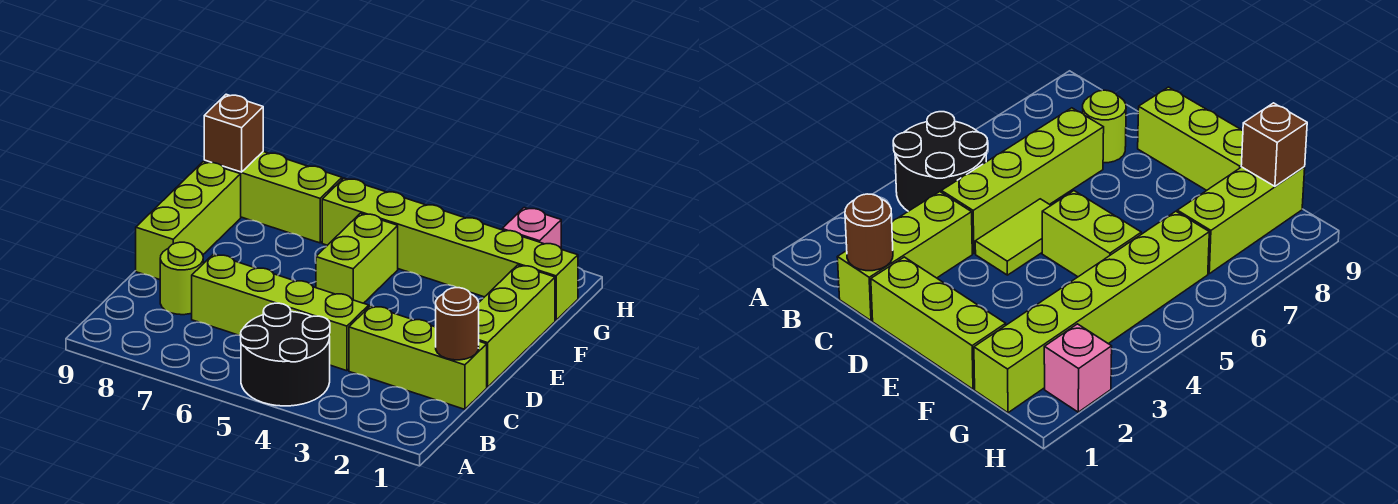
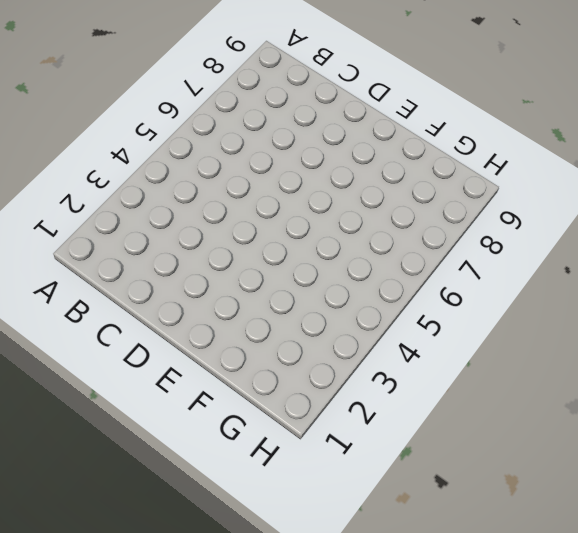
none -> black round brick A4:B5 level 1
none -> lime brick C1:C3 level 1
none -> lime brick C4:C7 level 1

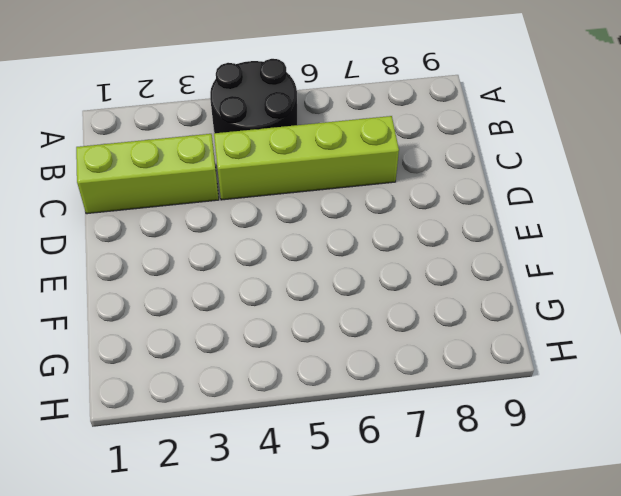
none -> lime round brick C8 level 1
none -> lime brick D1:F1 level 1
none -> lime tile D4:D5 level 1

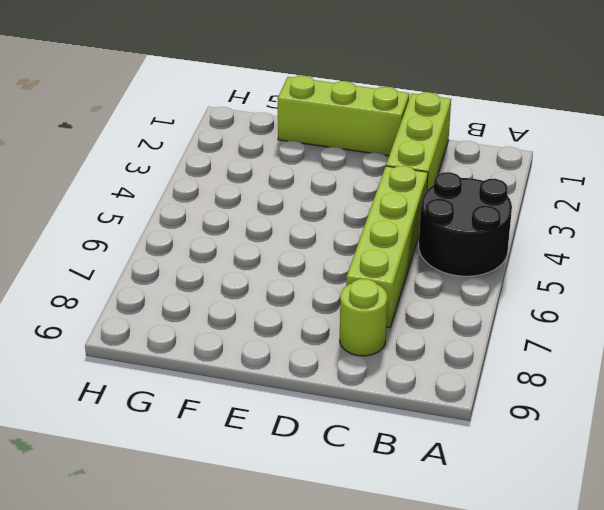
none -> lime tile D4:D5 level 1
none -> lime brick D9:F9 level 1
none -> lime brick E5:F5 level 1

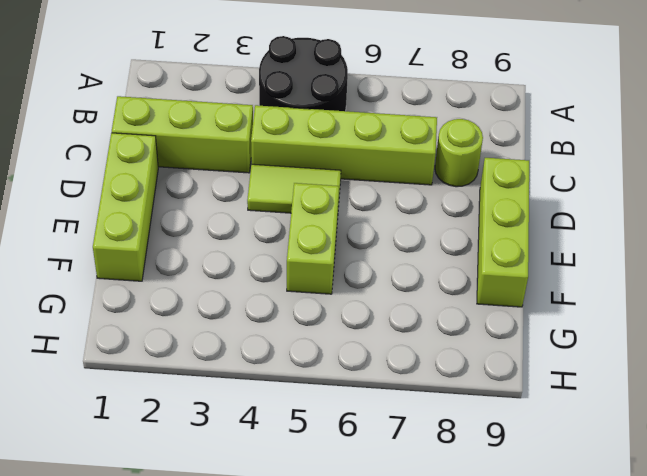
none -> lime brick G1:G6 level 1
none -> lime brick G7:G9 level 1
none -> pink brick H2 level 1

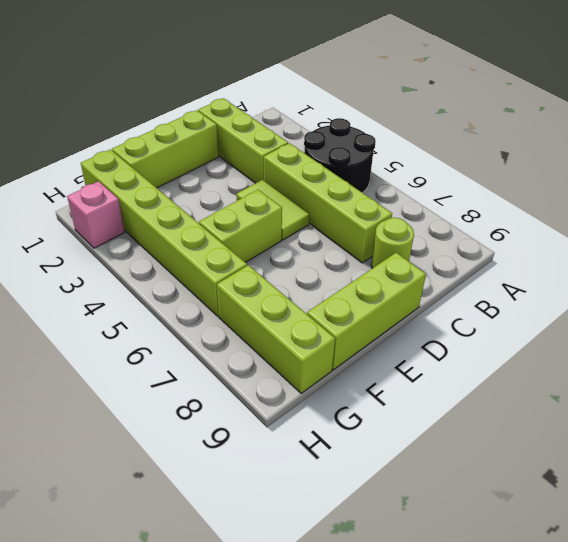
none -> brown round brick C1 level 2
none -> brown brick G9 level 2

